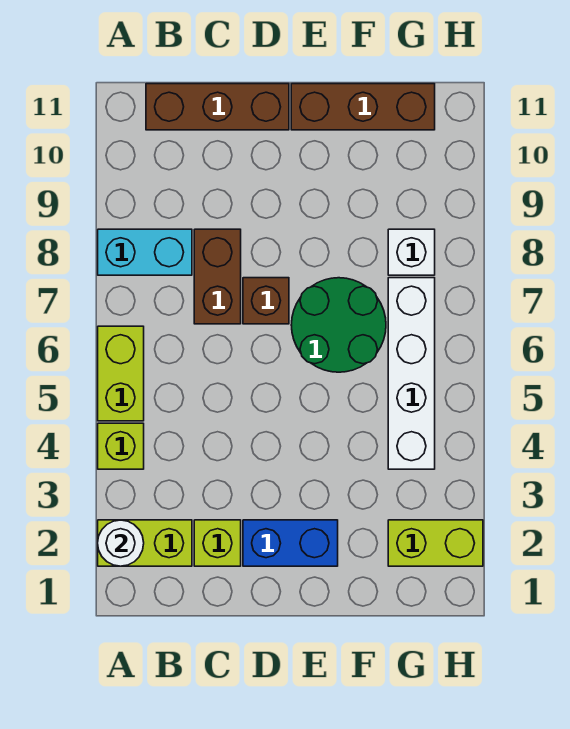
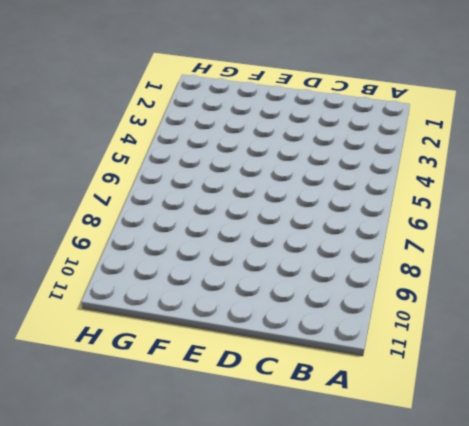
none -> lime brick A2:B2 level 1
none -> lime brick A4 level 1
none -> lime brick A5:A6 level 1

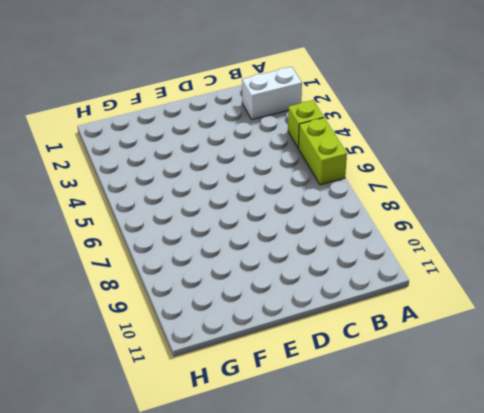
white brick A2:B2 level 1 -> lime brick A2:B2 level 1
none -> cyan brick A8:B8 level 1
none -> brown brick B11:D11 level 1
none -> lime brick C2 level 1

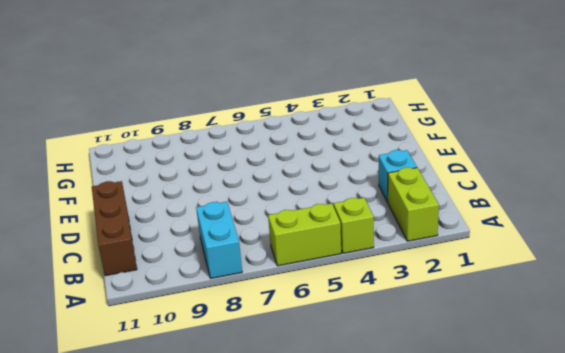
cyan brick C2 level 1 -> lime brick C2 level 1
none -> brown brick C7:C8 level 1
none -> blue brick D2:E2 level 1
none -> brown brick D7 level 1

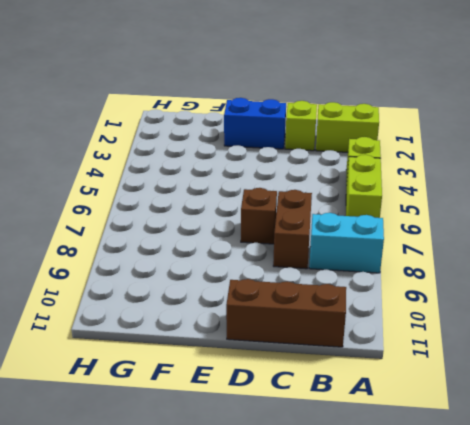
none -> green round brick E6:F7 level 1
none -> brown brick E11:G11 level 1
none -> lime brick G2:H2 level 1

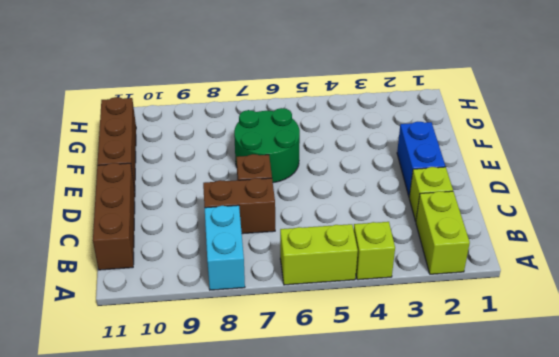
none -> lime brick G2:H2 level 1
none -> white brick G4:G7 level 1
none -> white brick G8 level 1

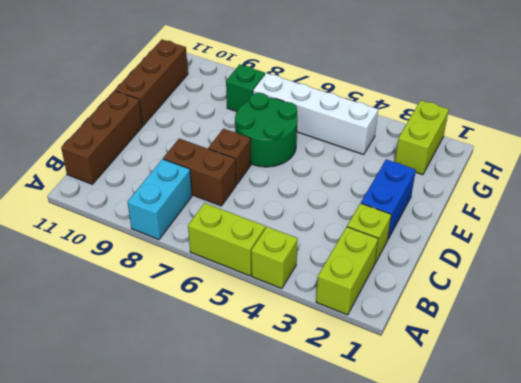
green brick G8 level 1 -> white brick G8 level 1
none -> white round brick A2 level 2

